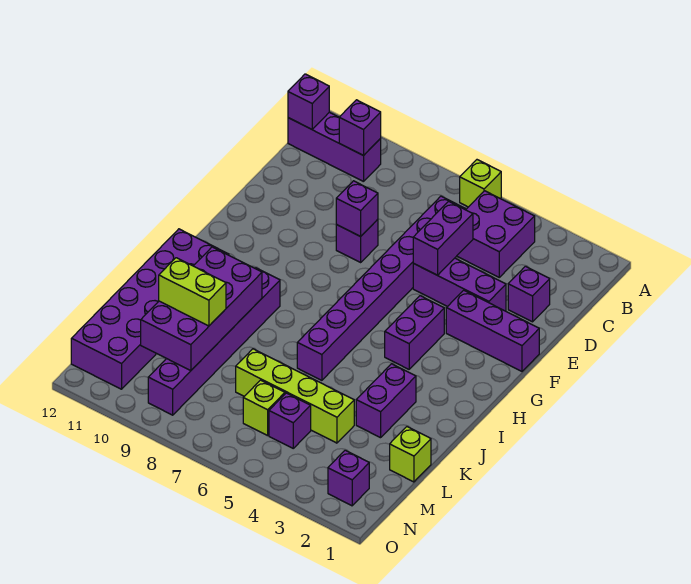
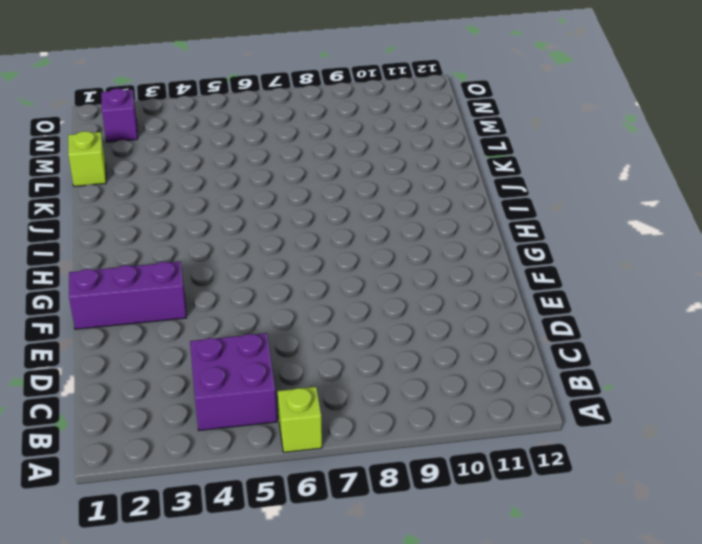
none -> purple brick B10:B12 level 1
none -> purple brick C6:J6 level 1
none -> purple brick D2 level 1

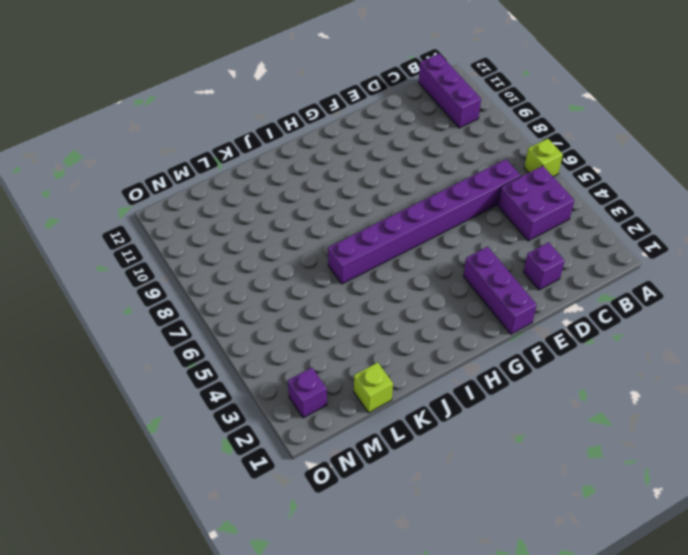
none -> purple brick E3:E5 level 1
none -> purple brick E8 level 1
none -> purple brick G4:H4 level 1

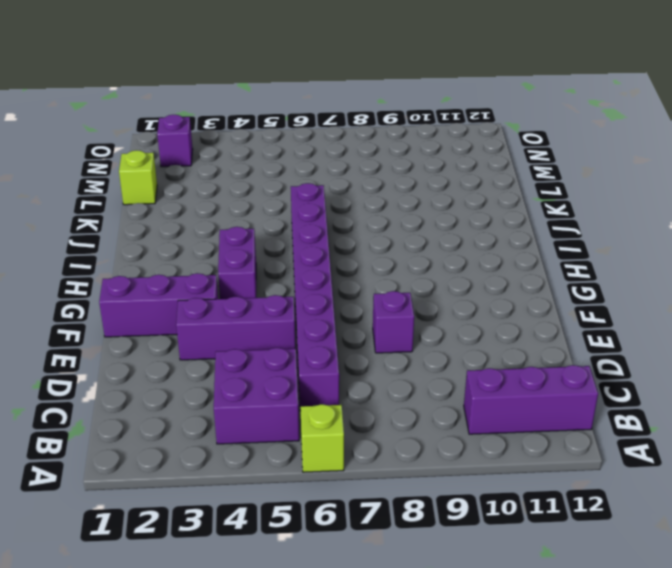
none -> purple brick D2 level 1
none -> purple brick I9:N9 level 1
none -> purple brick I11:N12 level 1

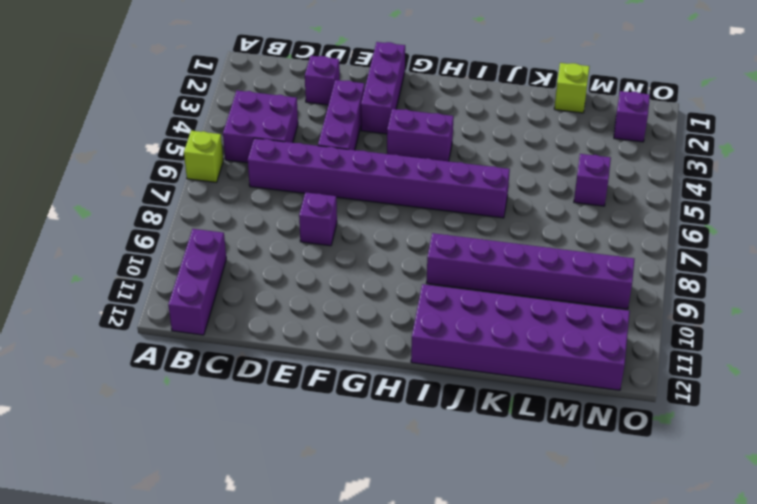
none -> purple brick J3:K3 level 1
none -> lime brick L4:L7 level 1
none -> lime brick M6 level 1

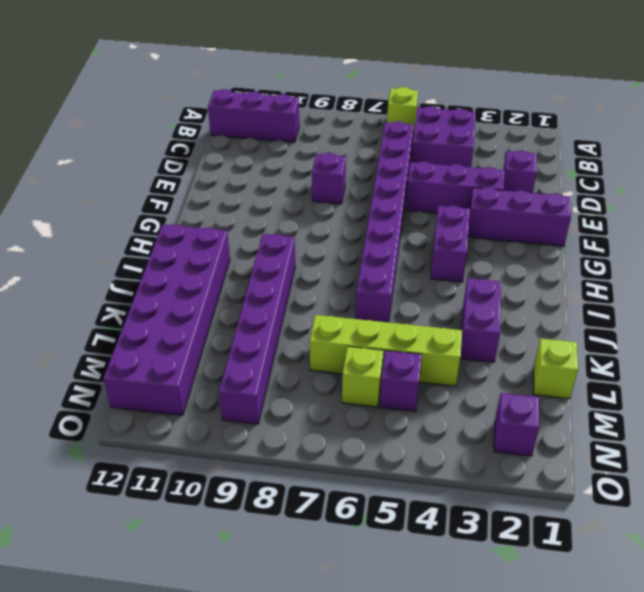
none -> purple brick B10 level 2
none -> purple brick B12 level 2
none -> purple brick D5:E5 level 2

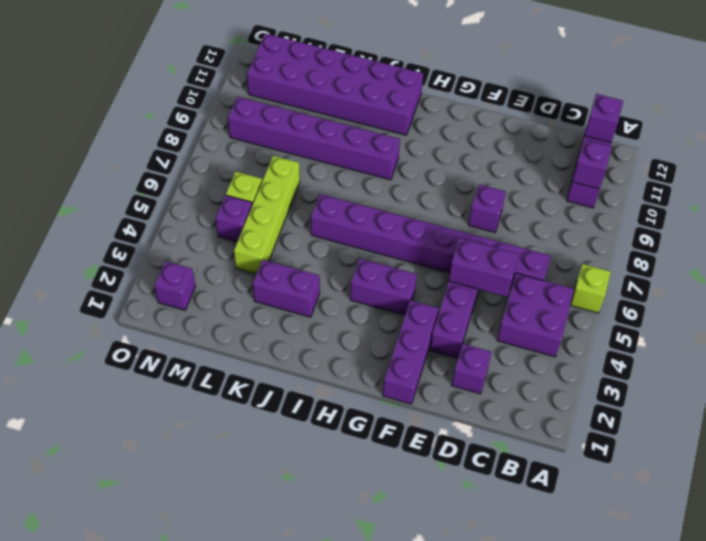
none -> lime brick L1 level 1
none -> purple brick E8 level 2
none -> purple brick J9:M10 level 2

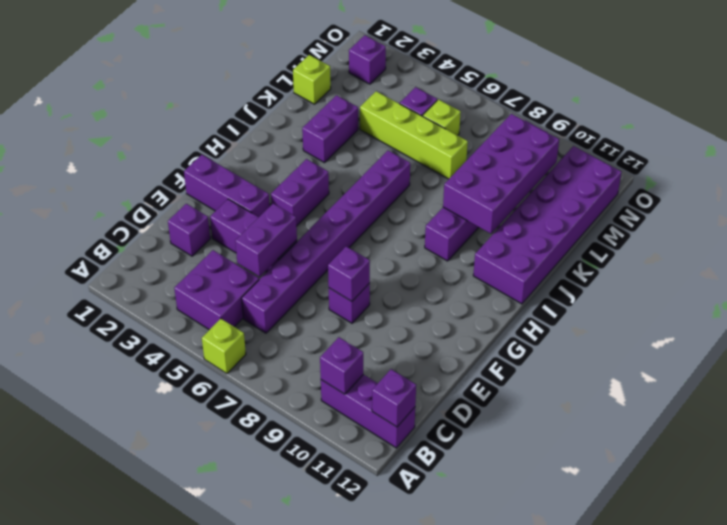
none -> lime brick L9:L10 level 3

